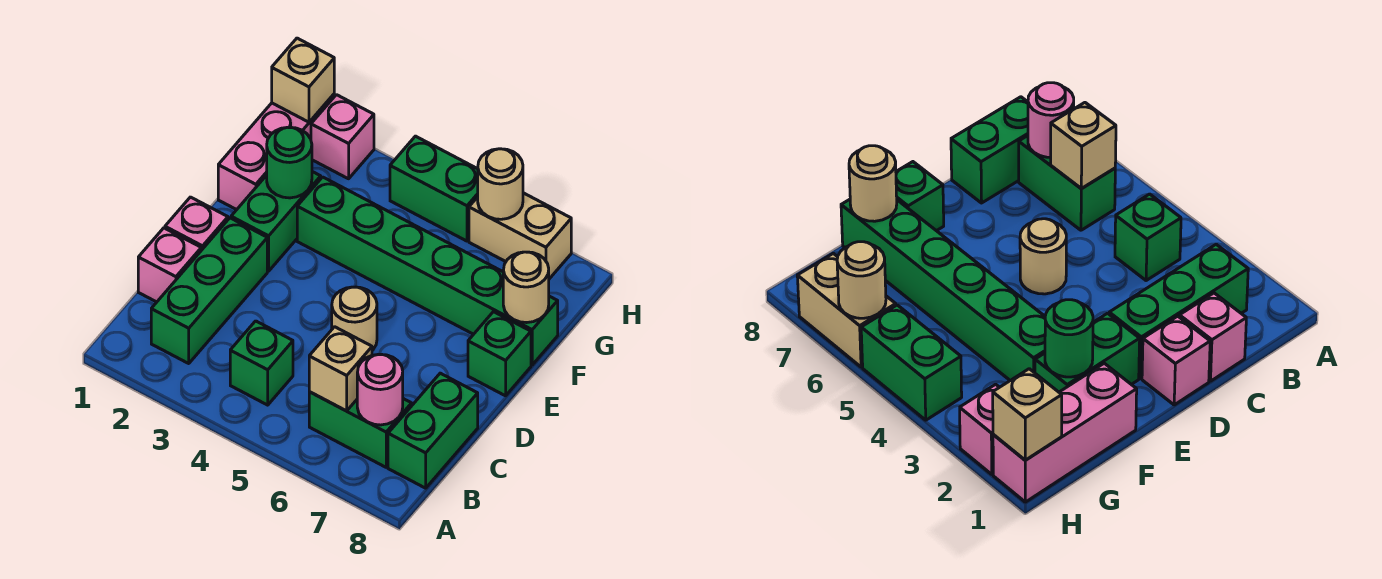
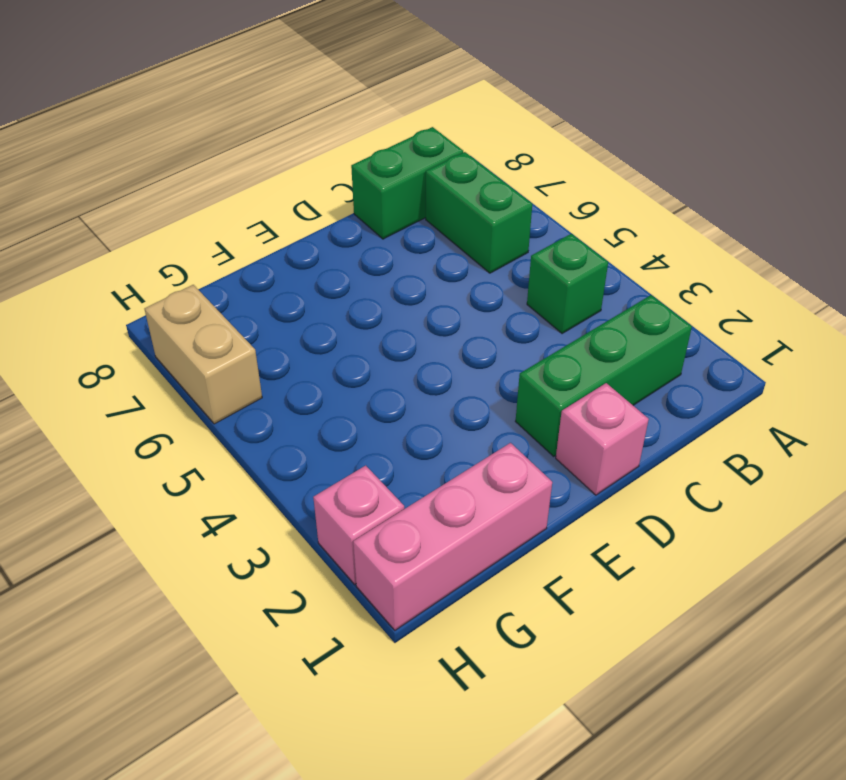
none -> pink brick C1 level 1
none -> tan round brick D5 level 1
none -> green brick E2:F2 level 1

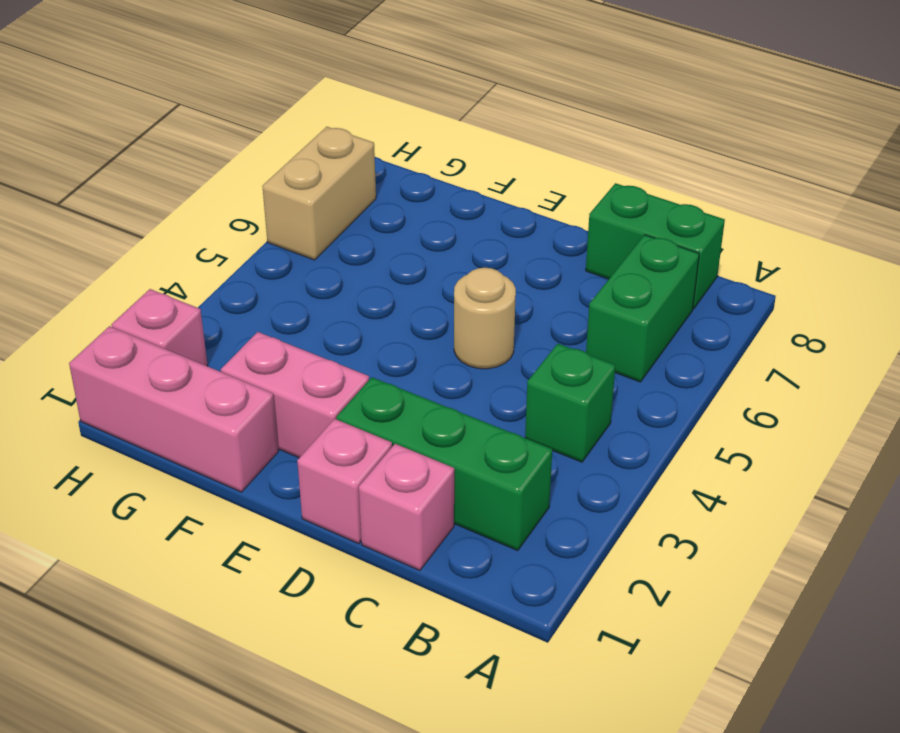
pink brick E2:F2 level 1 -> green brick E2:F2 level 1
none -> green brick E8 level 1
none -> green brick F3:F8 level 1
none -> green brick H4:H5 level 1

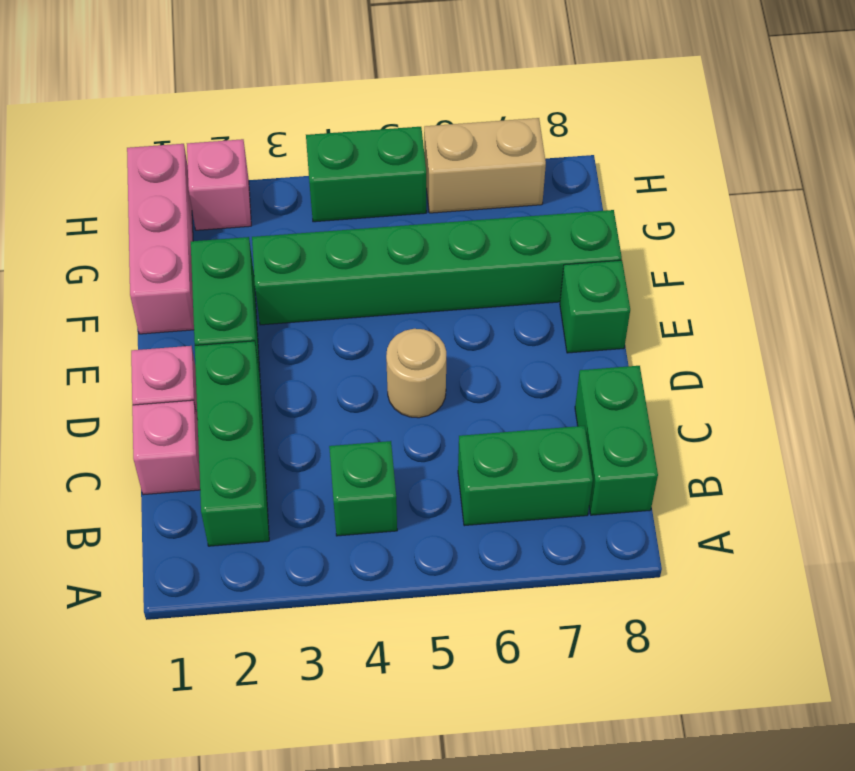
none -> tan brick B6 level 2
none -> pink round brick B7 level 2
none -> green round brick F2 level 2

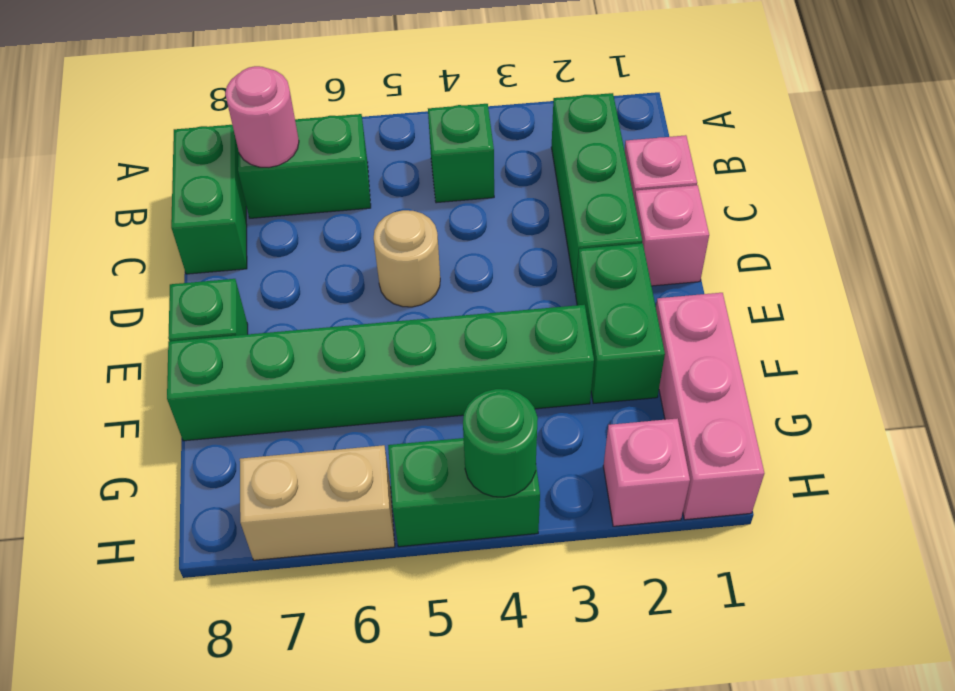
green round brick H4 level 2 -> green round brick F2 level 2
none -> tan brick B6 level 2
none -> tan round brick F8 level 2
none -> tan brick H1 level 2

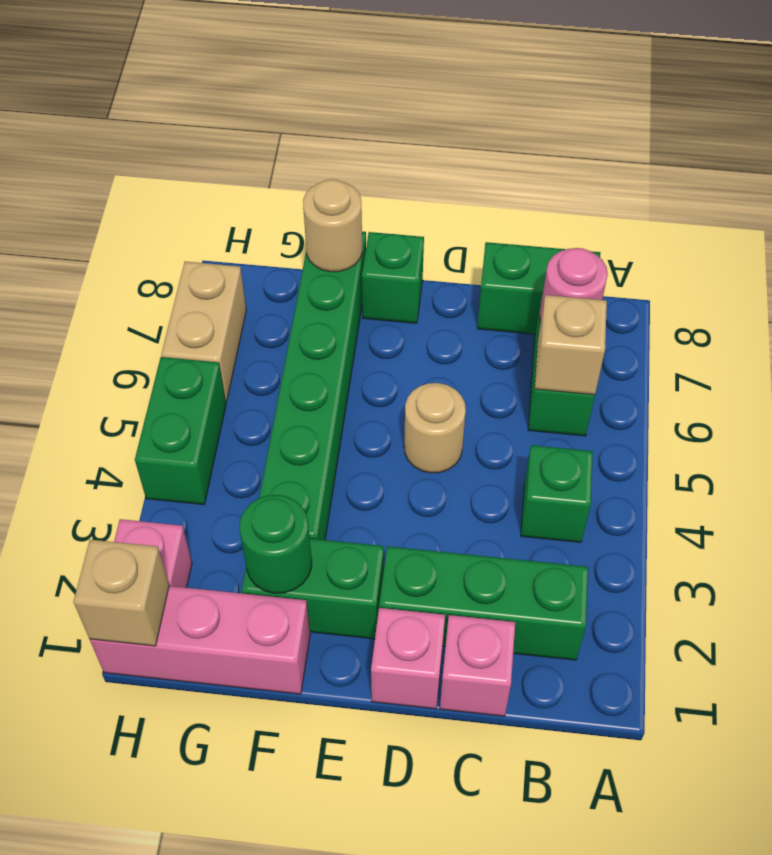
none -> tan round brick H6 level 2

